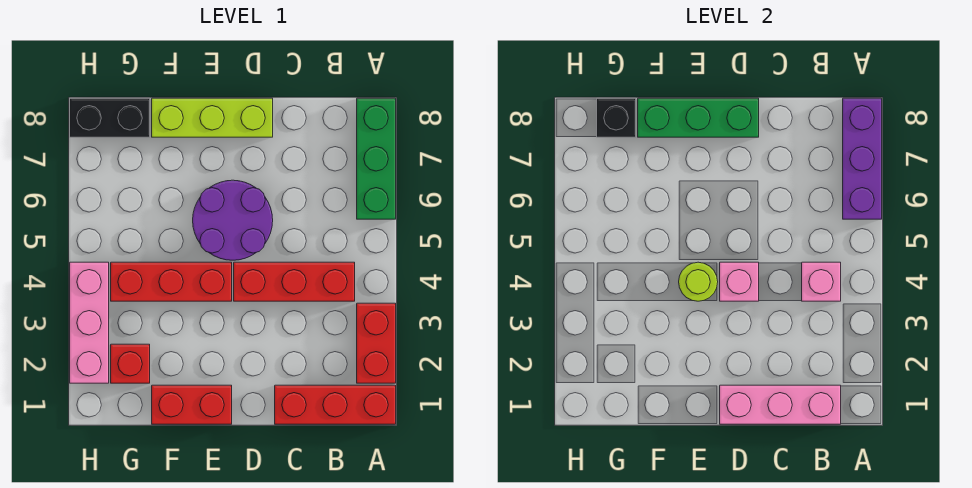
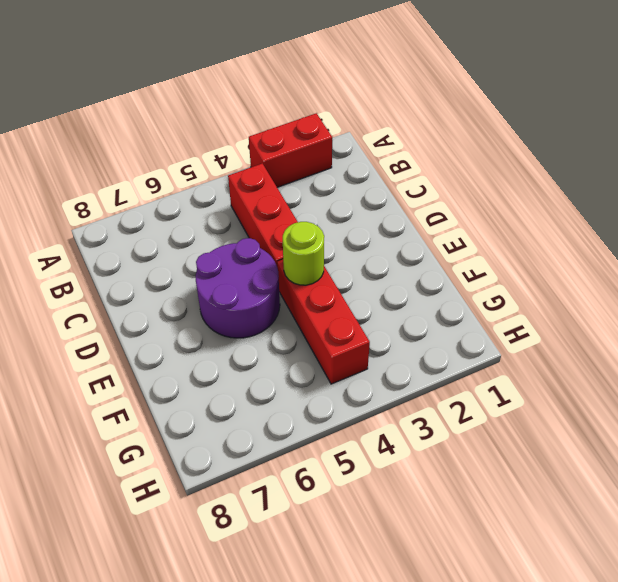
none -> red brick A1:C1 level 1
none -> green brick A6:A8 level 1
none -> lime brick D8:F8 level 1

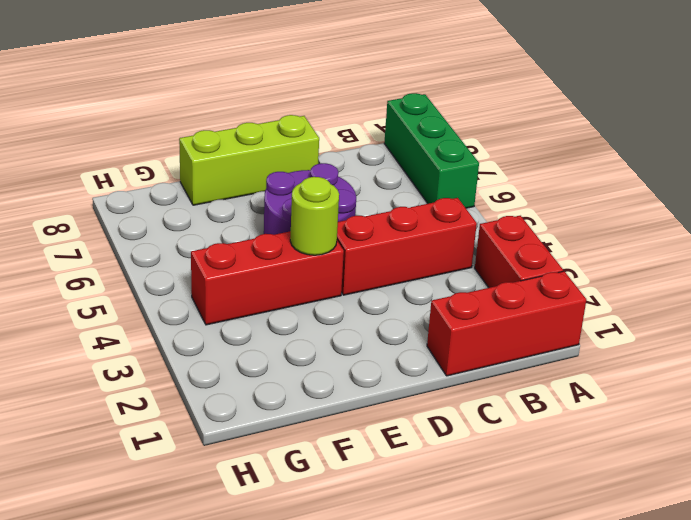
none -> red brick E1:F1 level 1
none -> red brick G2 level 1
none -> black brick G8:H8 level 1

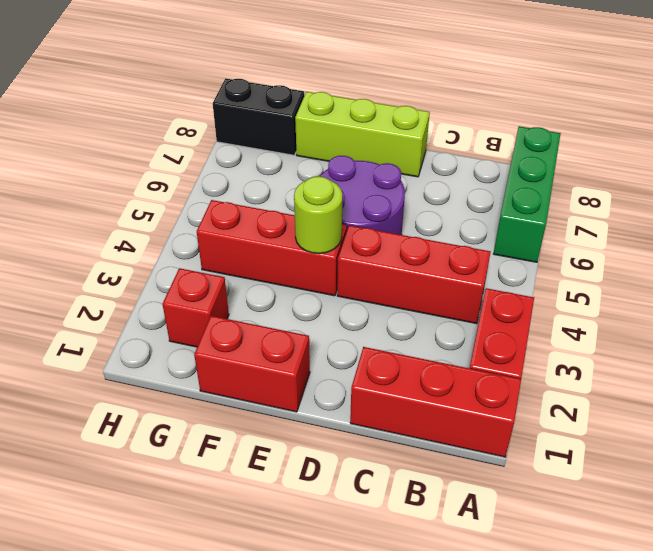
none -> pink brick H2:H4 level 1
none -> purple brick A6:A8 level 2
none -> pink brick B1:D1 level 2

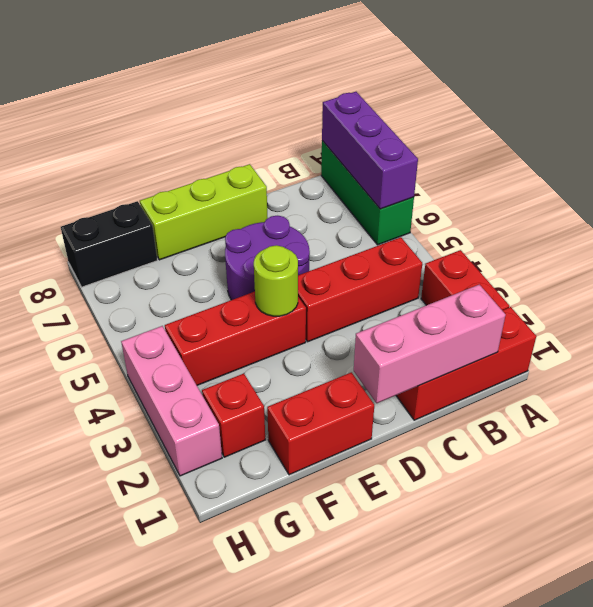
none -> pink brick B4 level 2
none -> pink brick D4 level 2
none -> green brick D8:F8 level 2

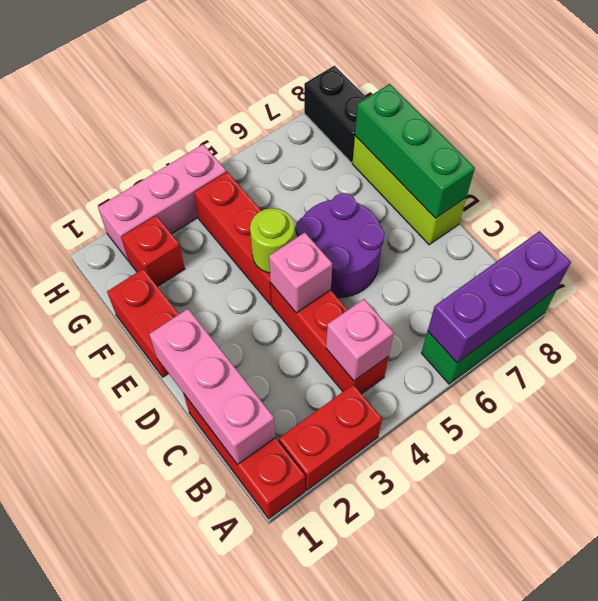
none -> black brick G8 level 2

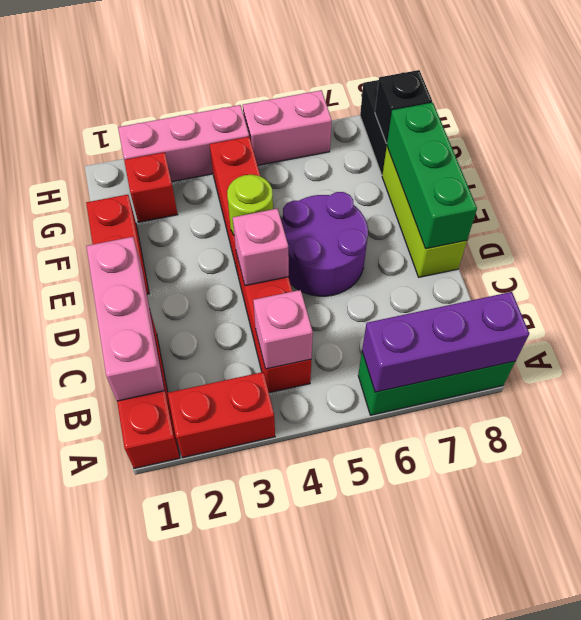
pink brick H5:H6 level 1 -> none

